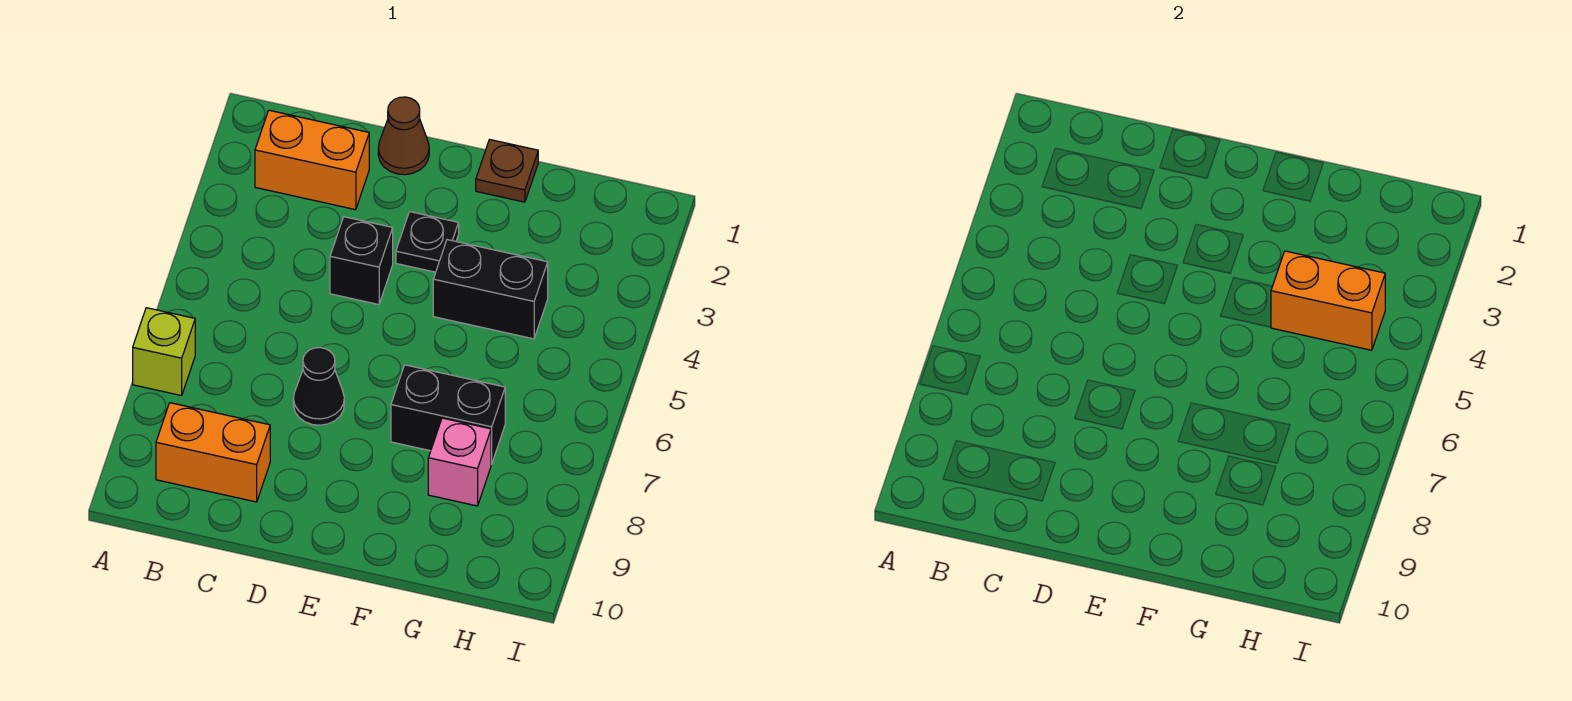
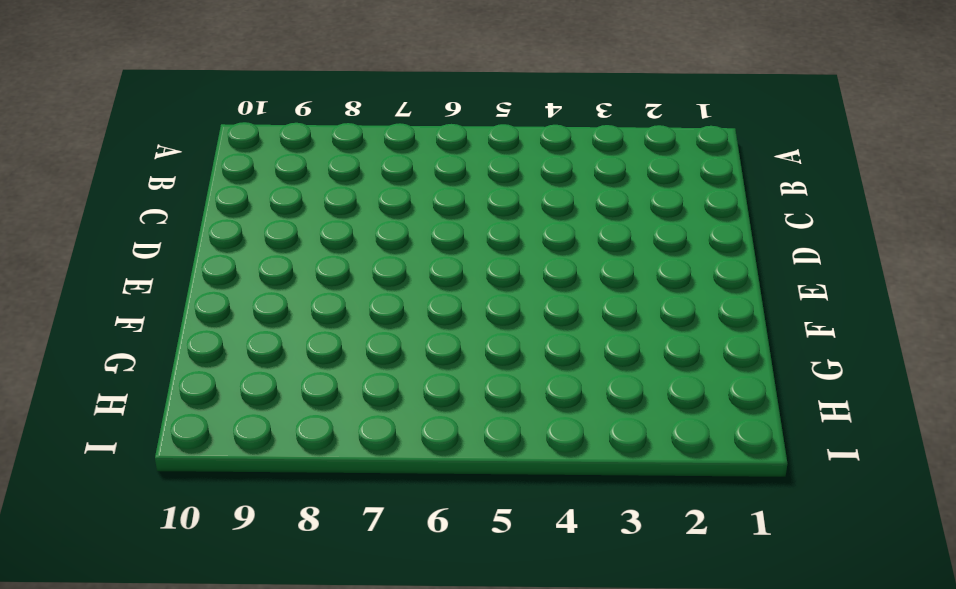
none -> lime brick A7 level 1
none -> orange brick B2:C2 level 1
none -> orange brick B9:C9 level 1

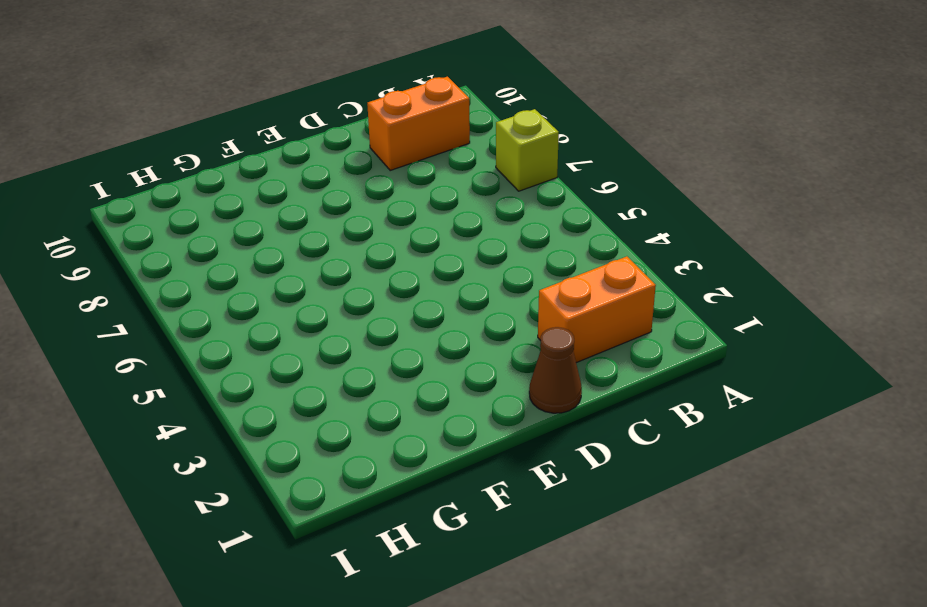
none -> black brick D4 level 1
none -> black cone D7 level 1
none -> black plate E3 level 1

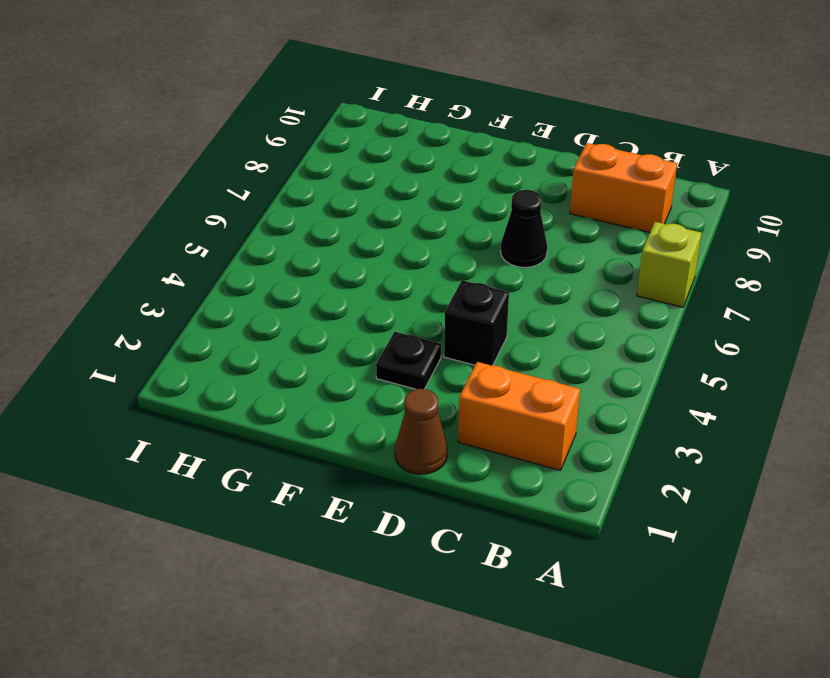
none -> brown plate F1 level 1
none -> black brick F4:G4 level 1
none -> black brick F7:G7 level 1

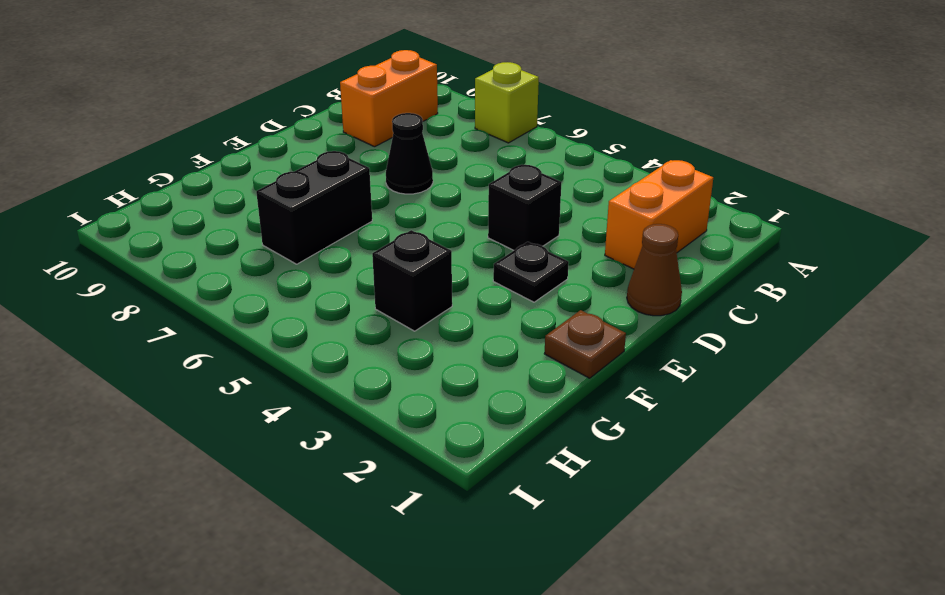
black brick G4 level 1 -> black brick F4:G4 level 1
none -> pink brick G8 level 1
none -> orange brick G4:H4 level 2

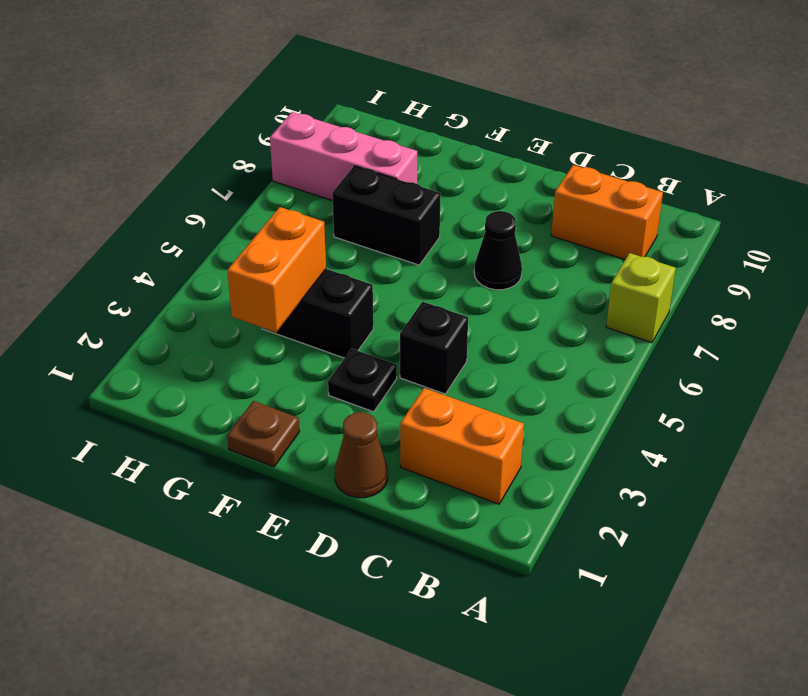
orange brick G3:G4 level 2 -> orange brick G4:H4 level 2
pink brick G8:I8 level 1 -> pink brick G8 level 1

